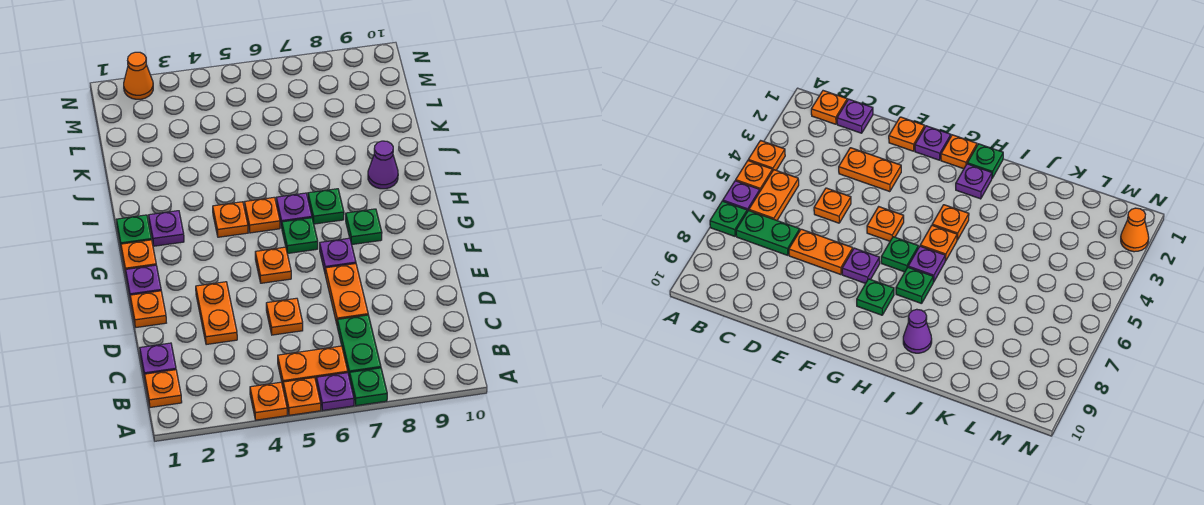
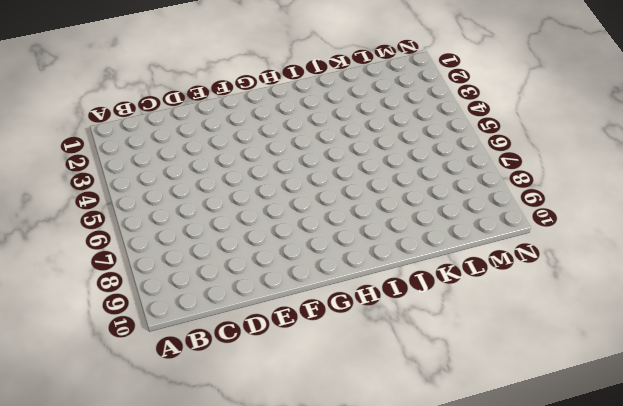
none -> orange plate A4 level 1
none -> orange plate A5 level 1
none -> purple plate A6 level 1

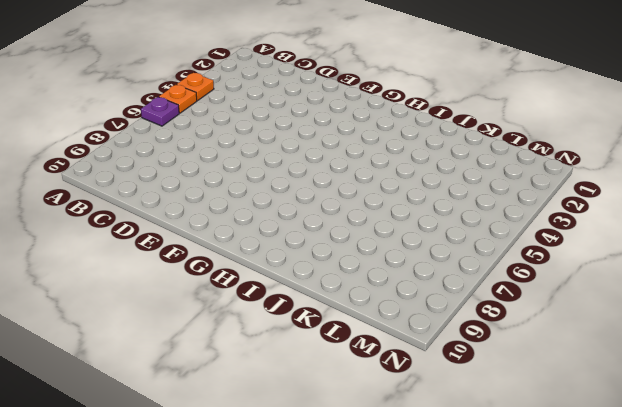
none -> green plate A7 level 1
none -> orange plate B1 level 1
none -> orange plate B5:B6 level 1

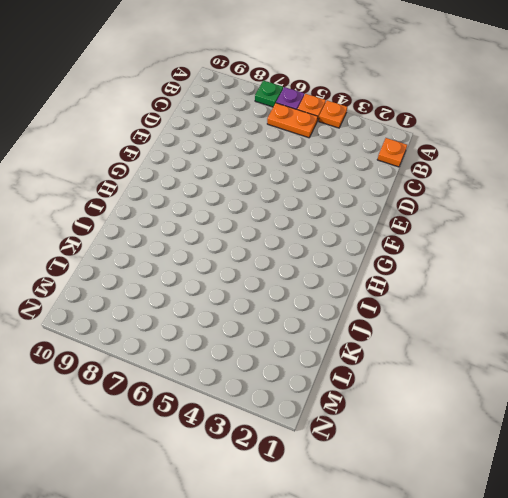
none -> green plate B7:C7 level 1
none -> purple plate C1 level 1
none -> orange plate D3:E3 level 1

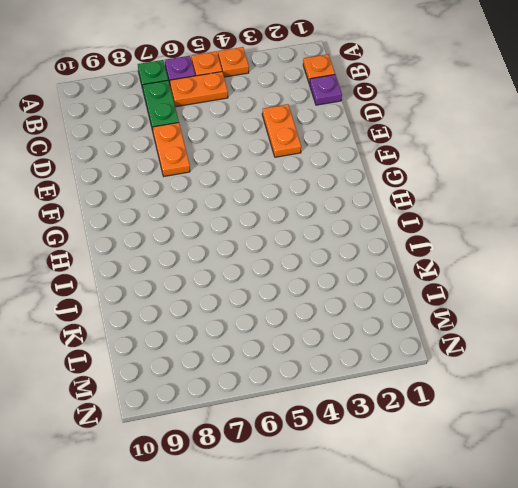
none -> orange plate D5 level 1
none -> orange plate E1 level 1
none -> purple plate F1 level 1

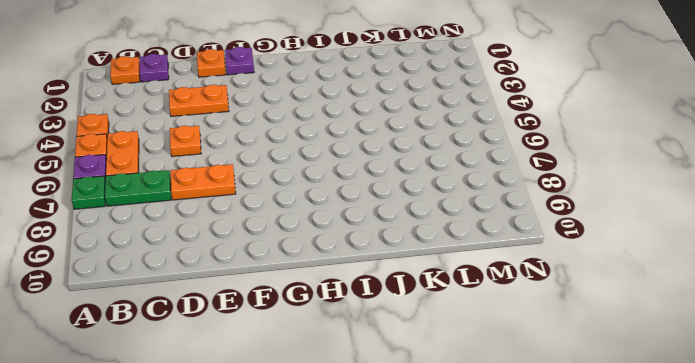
none -> orange plate F5 level 1
none -> purple plate F7 level 1
none -> orange plate G1 level 1

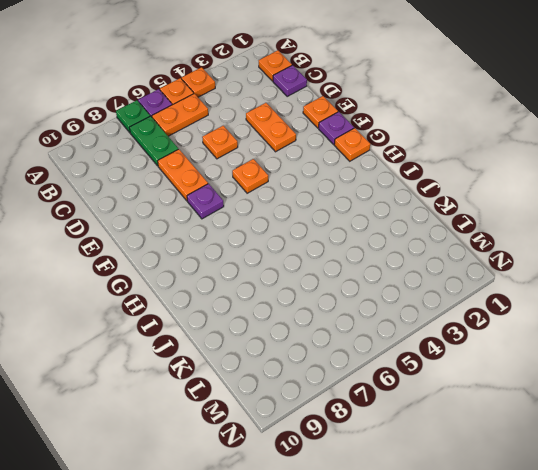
none -> green plate G6 level 1
none -> green plate G8 level 1
none -> green plate H1 level 1

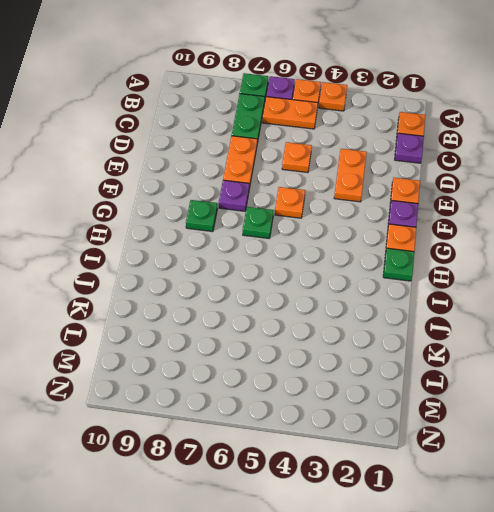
none -> purple plate H2 level 1
none -> orange plate H4 level 1
none -> orange plate H5 level 1

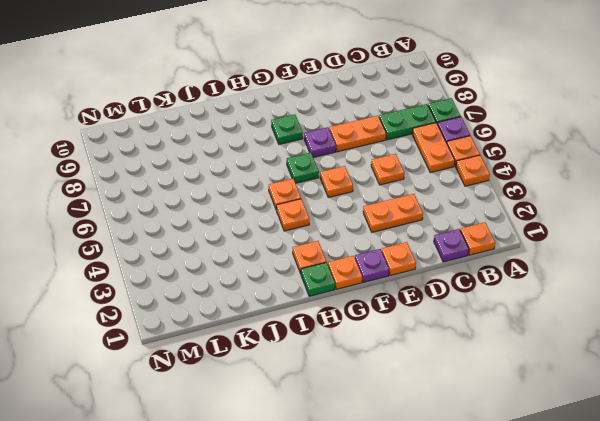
orange plate H2 level 1 -> purple plate H2 level 1
none -> purple plate H6 level 1
none -> green plate H7 level 1
none -> purple cone I9 level 1

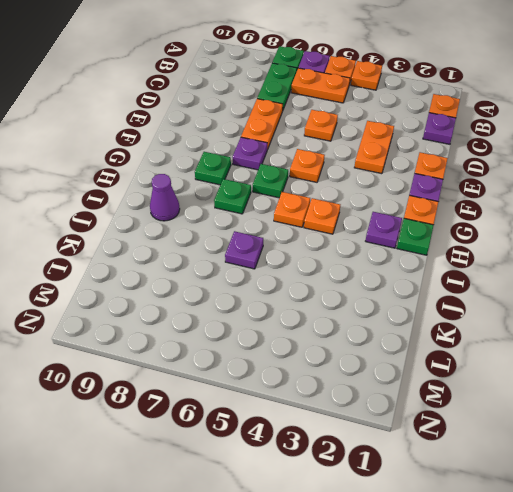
purple plate J6 level 1 -> purple plate H6 level 1
none -> orange cone N2 level 1

